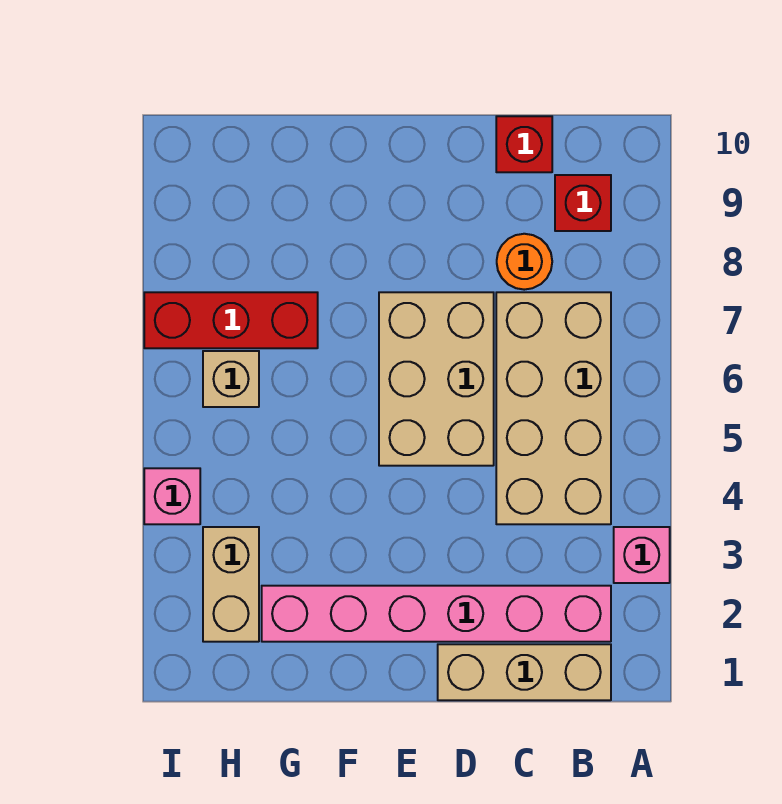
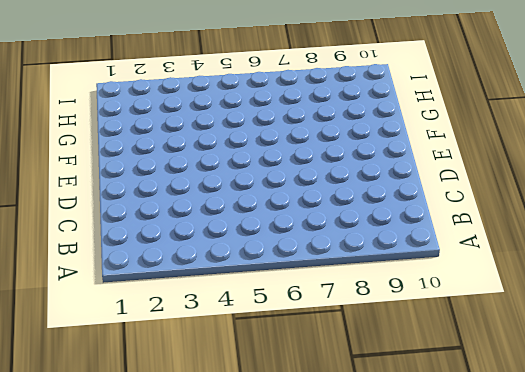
none -> pink brick A3 level 1
none -> tan brick B1:D1 level 1
none -> pink brick B2:G2 level 1

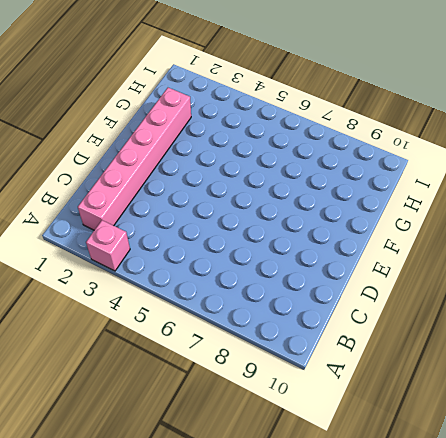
none -> tan brick B1:D1 level 1
none -> tan brick B4:C7 level 1
none -> red brick B9 level 1

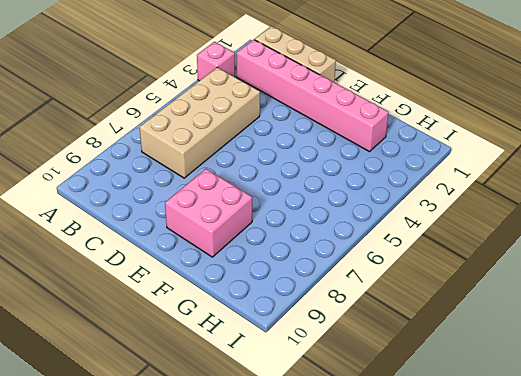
pink brick E8:F9 level 1 -> none
none -> red brick B9 level 1
none -> orange round brick C8 level 1
none -> red brick C10 level 1

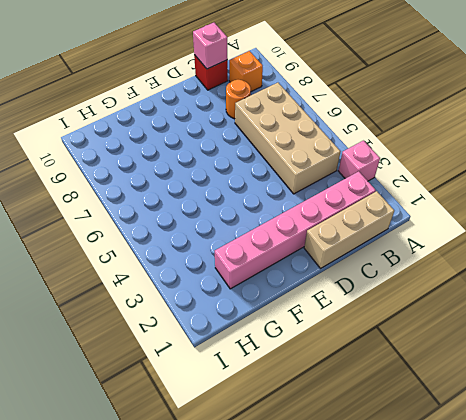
orange brick B9 level 1 -> red brick B9 level 1
pink brick C10 level 2 -> pink brick I4 level 1
none -> tan brick D5:E7 level 1
none -> red brick G7:I7 level 1
none -> tan brick H2:H3 level 1

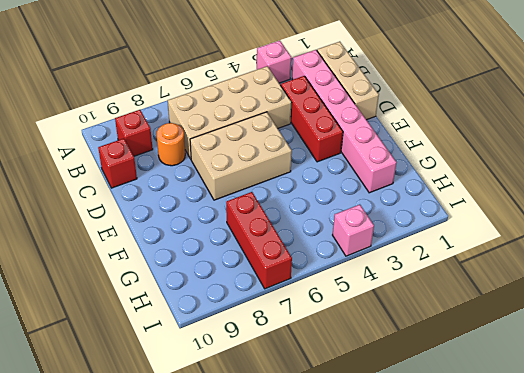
red brick C3:E3 level 1 -> none
none -> tan brick H2:H3 level 1
none -> tan brick H6 level 1

